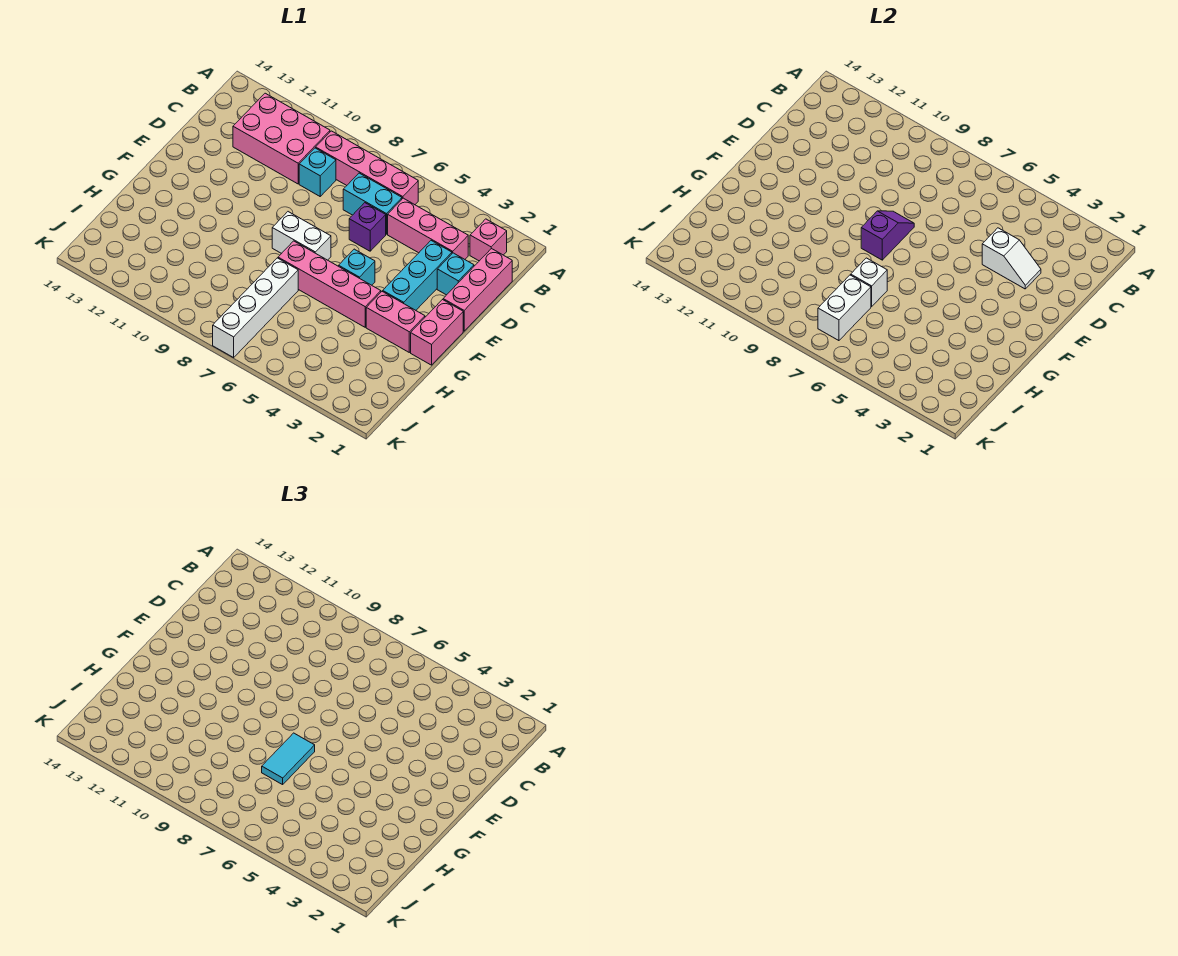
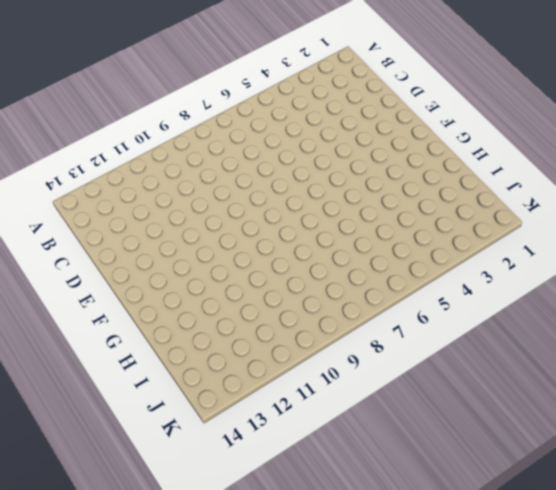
none -> pink brick B2 level 1
none -> pink brick B6:B9 level 1
none -> pink brick B10:C12 level 1

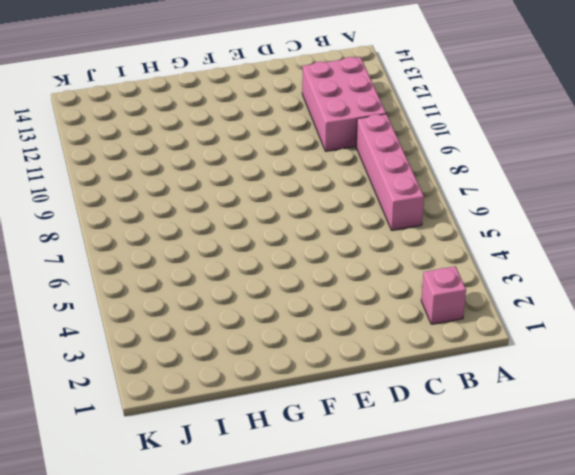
none -> pink brick C1:E1 level 1
none -> pink brick C3:C5 level 1
none -> cyan brick C6:C7 level 1

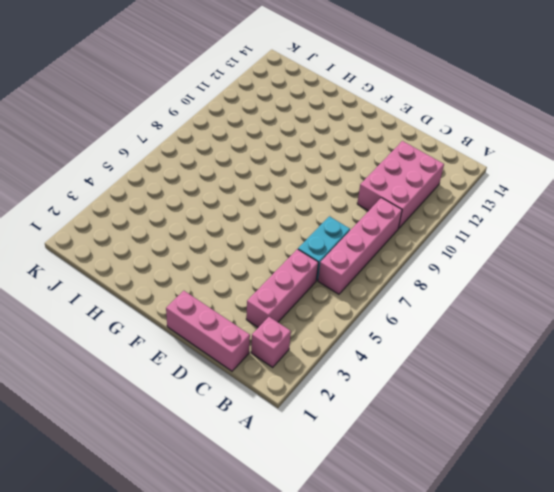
none -> cyan brick C9 level 1
none -> cyan brick D2 level 1
none -> cyan brick D3:F3 level 1

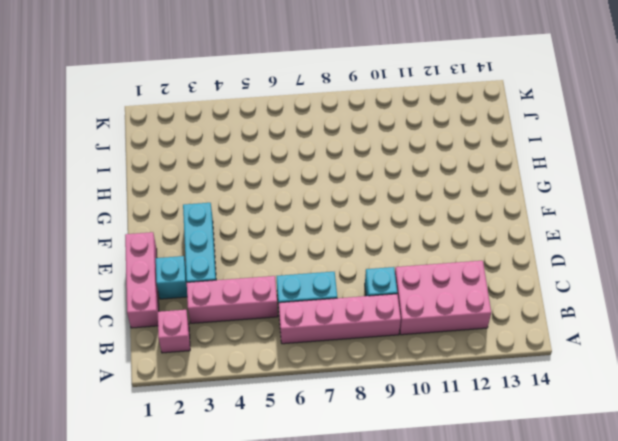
none -> purple brick D6 level 1
none -> pink brick F1:G1 level 1
none -> cyan brick F5 level 1

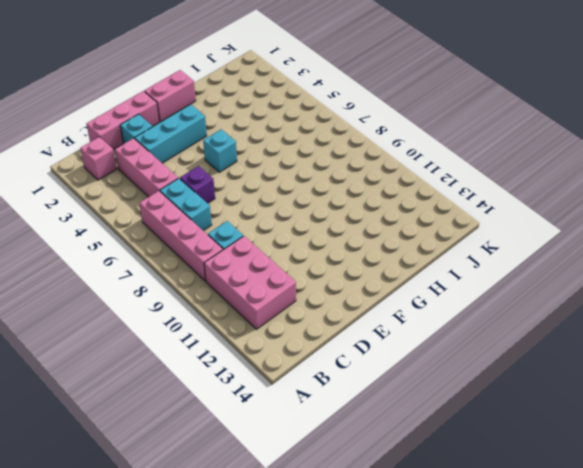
none -> white brick F7:F8 level 1
none -> pink brick G2:G3 level 1
none -> pink brick G4:G7 level 1

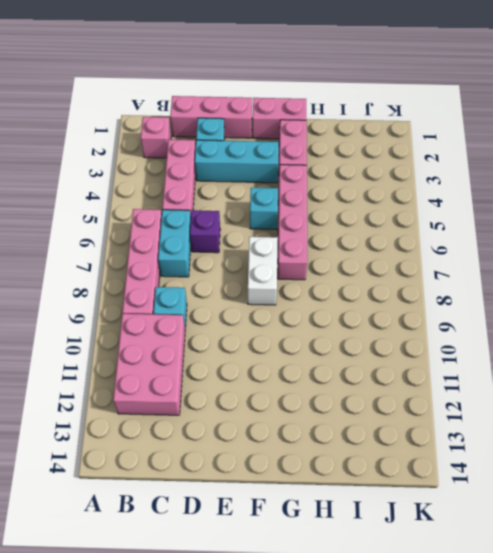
none -> white brick H7:K7 level 1
none -> white slope D3:D4 level 2 top 4
none -> purple slope E8:F8 level 2 top F

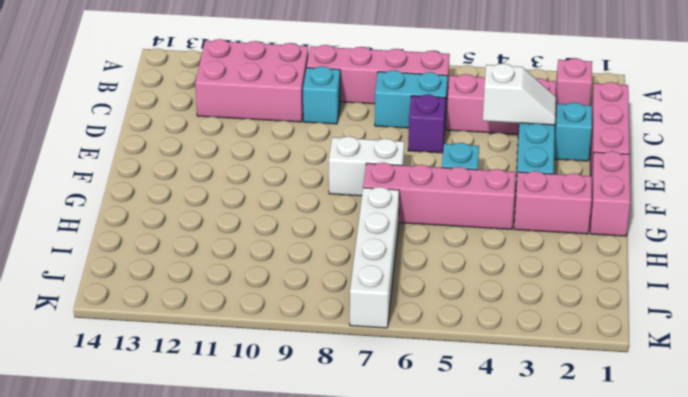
none -> purple slope E8:F8 level 2 top F
none -> white brick H7 level 2
none -> white brick I7:J7 level 2

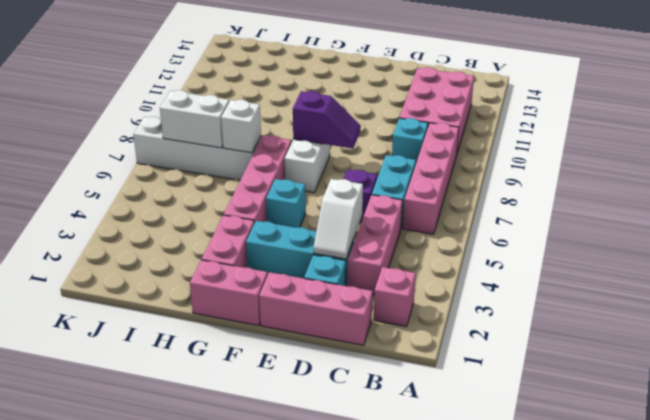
none -> cyan tile G7:H7 level 3

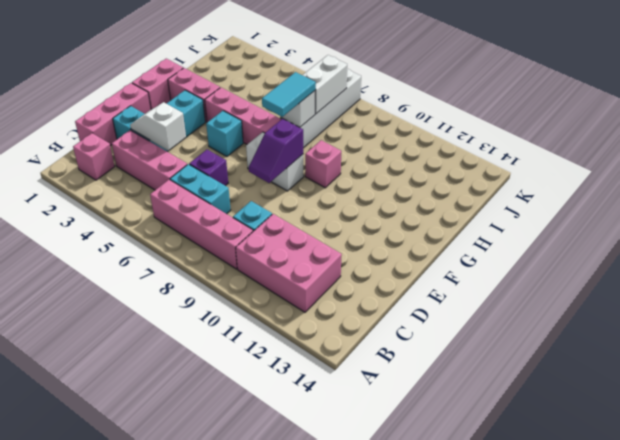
pink brick G9 level 1 -> none

